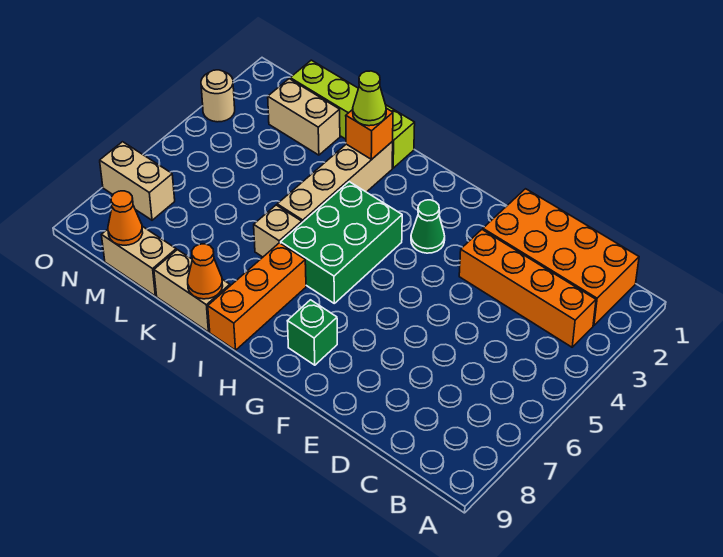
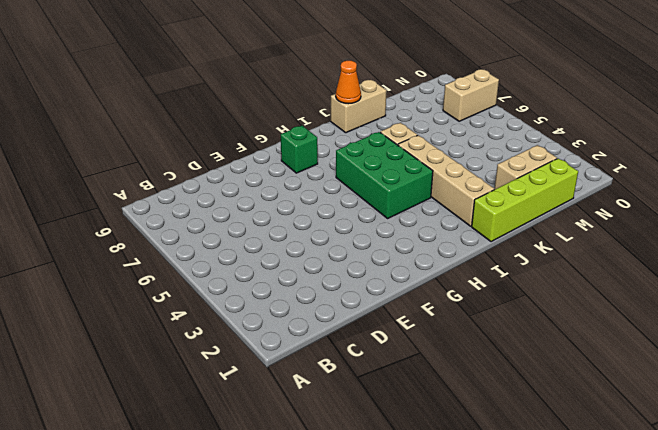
none -> orange brick B1:E2 level 1
none -> orange brick B3:E3 level 1
none -> green cone G3 level 1

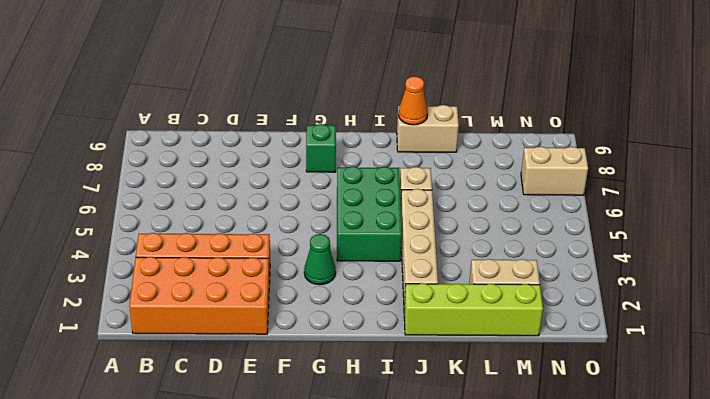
none -> orange brick I7:I9 level 1
none -> tan brick L9:M9 level 1
none -> tan round brick O3 level 1

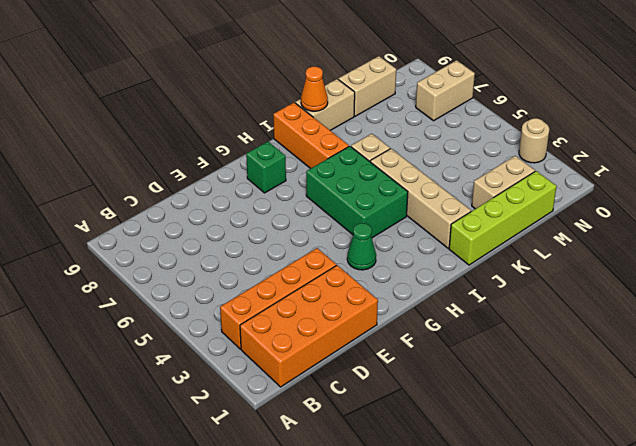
none -> orange brick J2 level 2
none -> orange cone M9 level 2
none -> lime cone J2 level 3

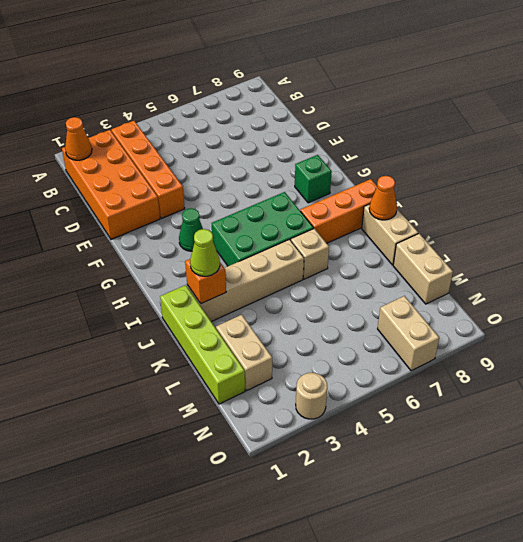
orange cone B1 level 2 -> orange cone M9 level 2

